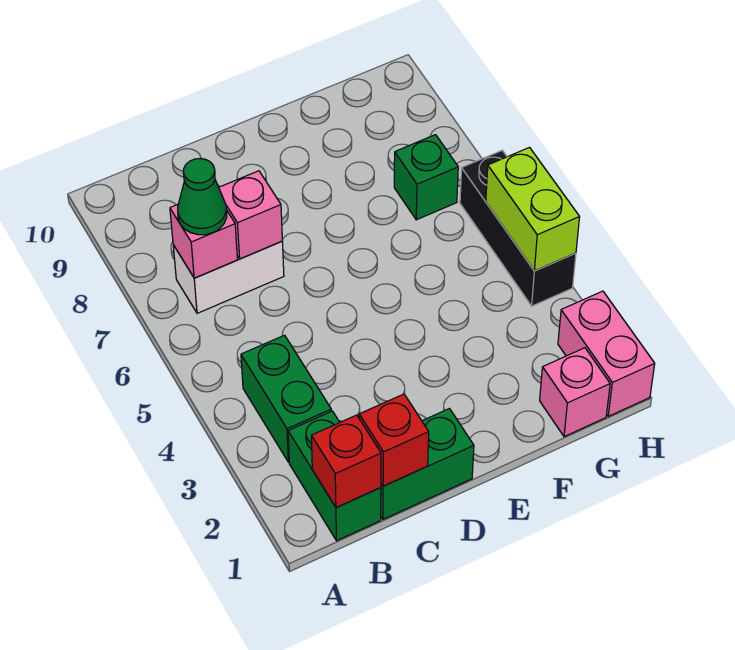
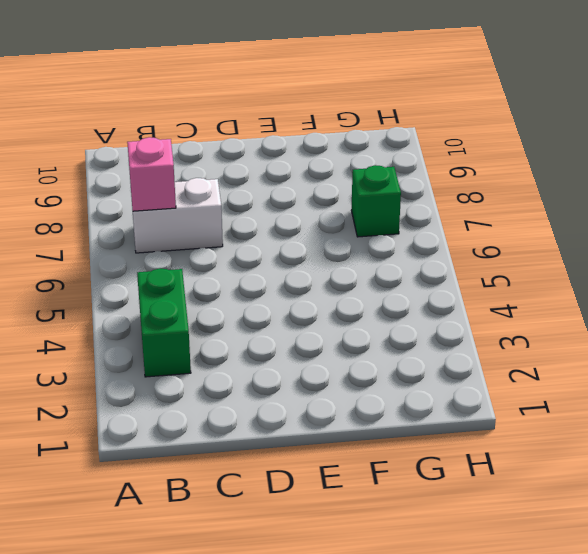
none -> green brick B1:B2 level 1
none -> green brick C1:D1 level 1
none -> pink brick G1 level 1

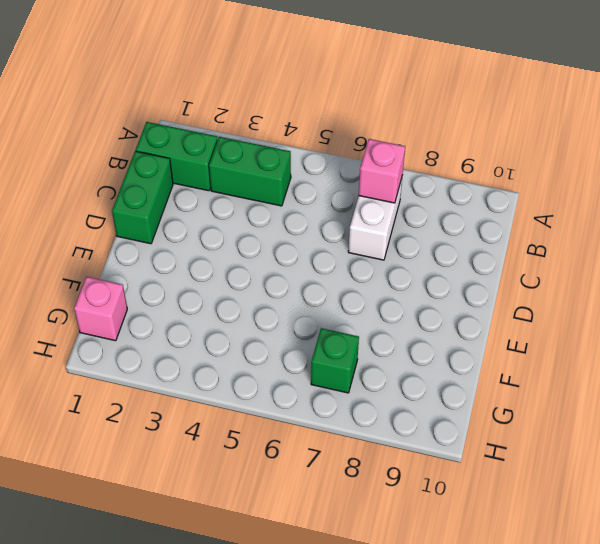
none -> pink brick H1:H2 level 1
none -> black brick H4:H6 level 1
none -> red brick B1 level 2

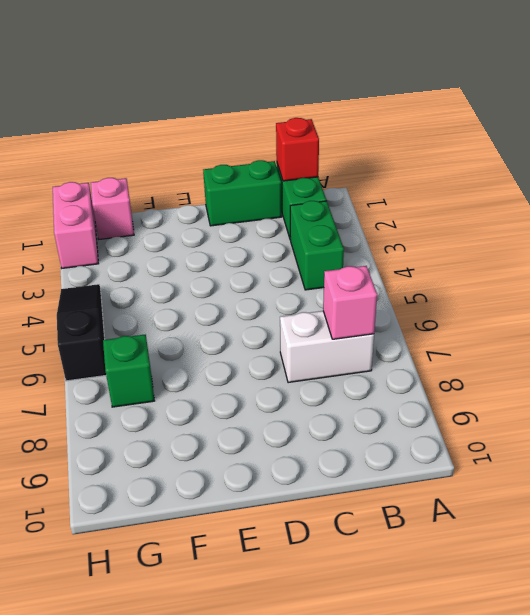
black slope H4:H6 level 1 top 6 -> black brick H4:H6 level 1
none -> red brick C1 level 2
none -> pink brick C7 level 2
none -> lime brick H4:H5 level 2

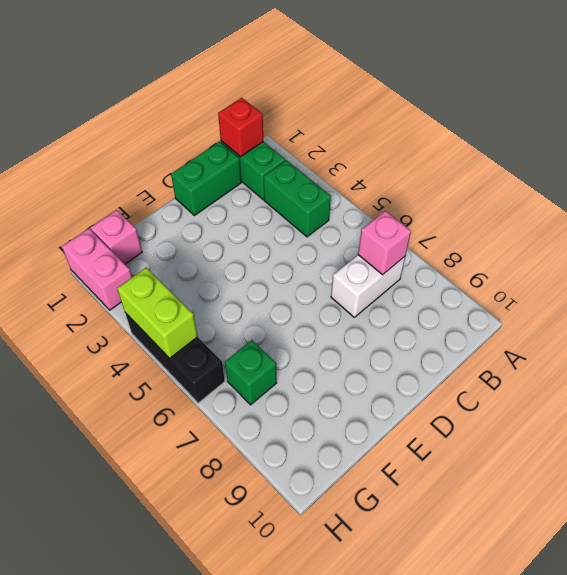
none -> red brick C1 level 2
none -> pink brick C7 level 2
none -> green cone B7 level 3

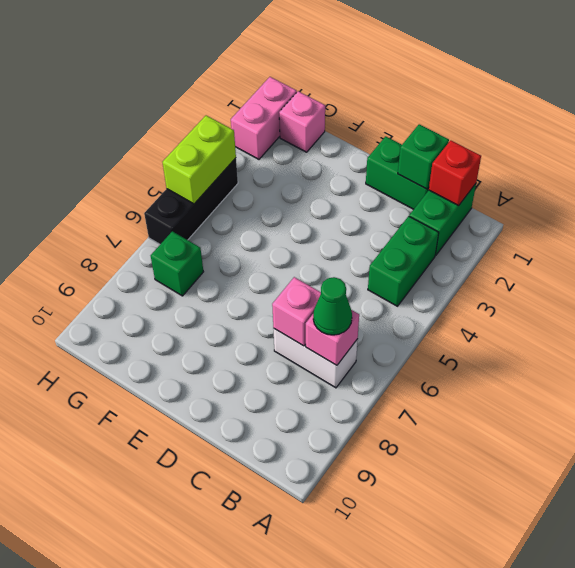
green brick C1 level 2 -> red brick C1 level 2

